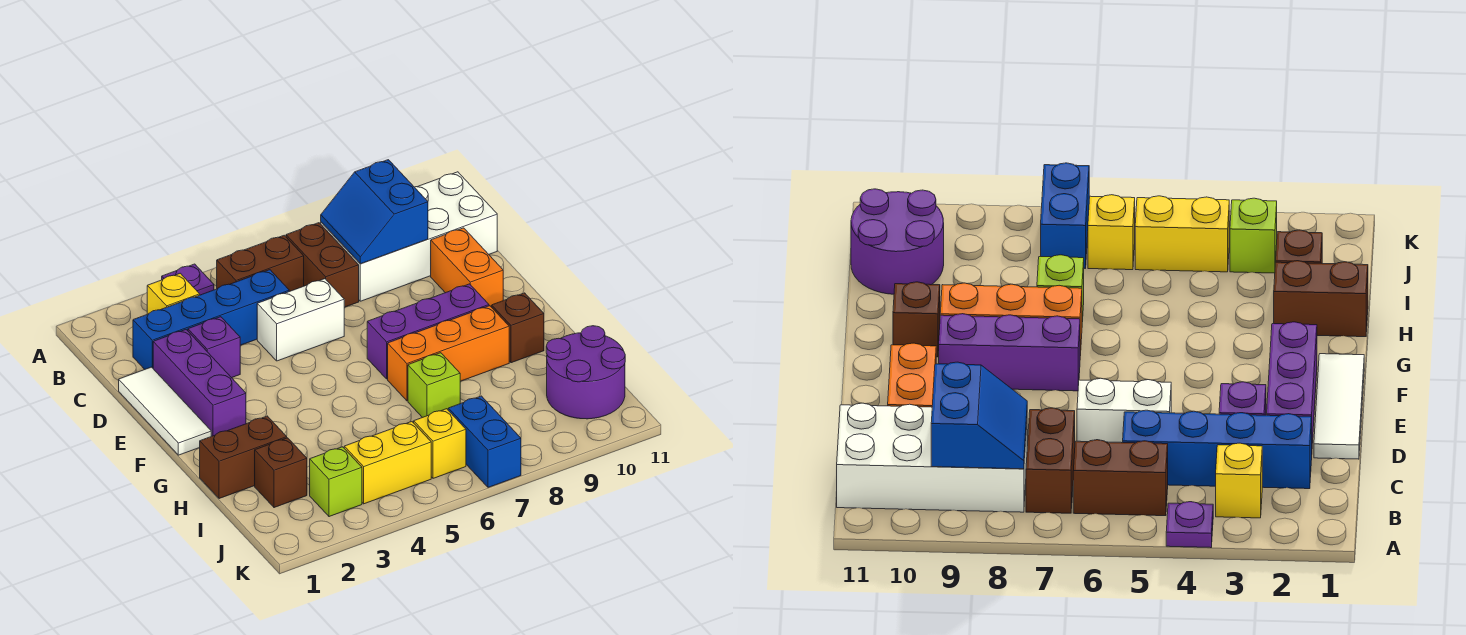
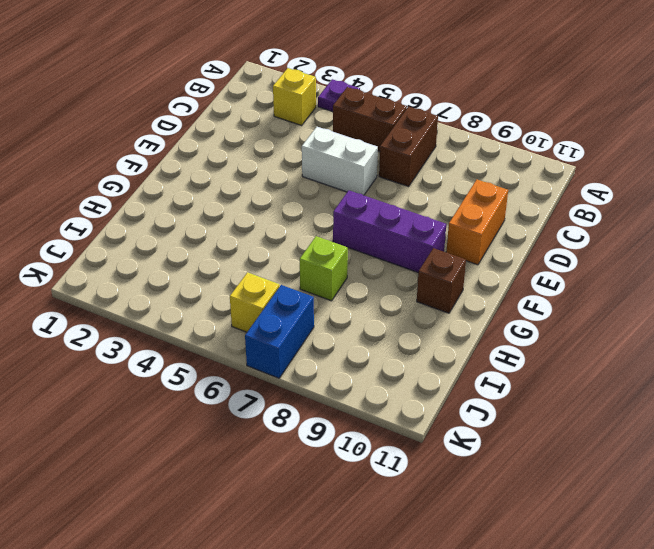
none -> white brick B8:C11 level 1
none -> blue brick C2:C5 level 1
none -> white tile D1:F1 level 1

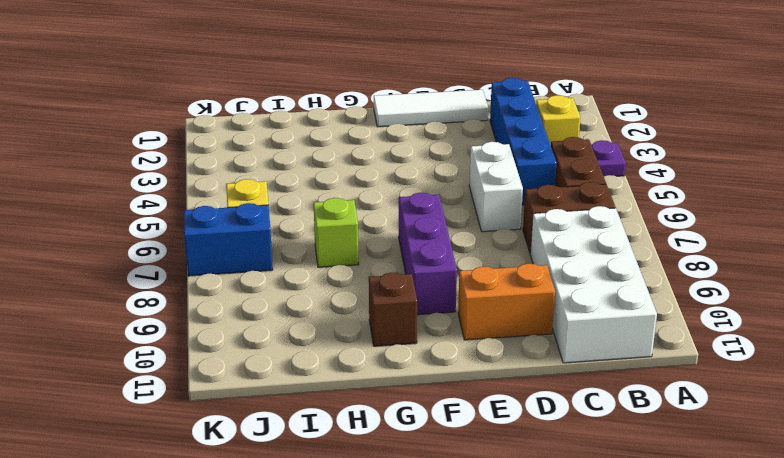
none -> purple brick D2:F2 level 1
none -> purple brick D3 level 1
none -> orange brick G7:G9 level 1

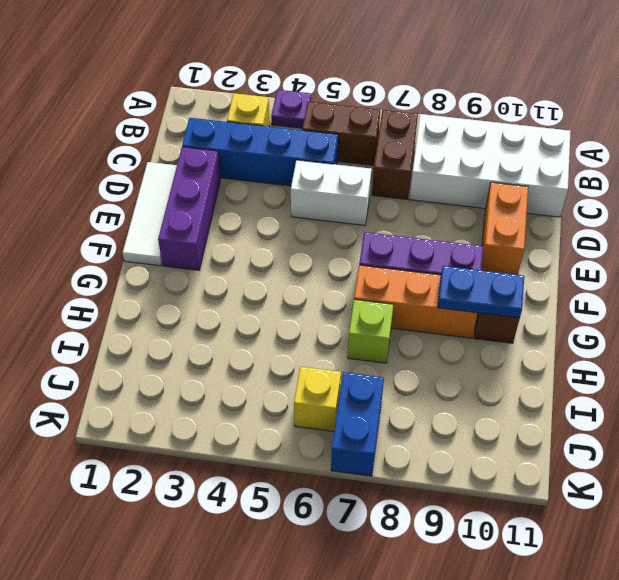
blue plate G9:G10 level 2 -> none
none -> purple brick D3 level 1
none -> brown brick H1:H2 level 1
none -> brown brick I2 level 1

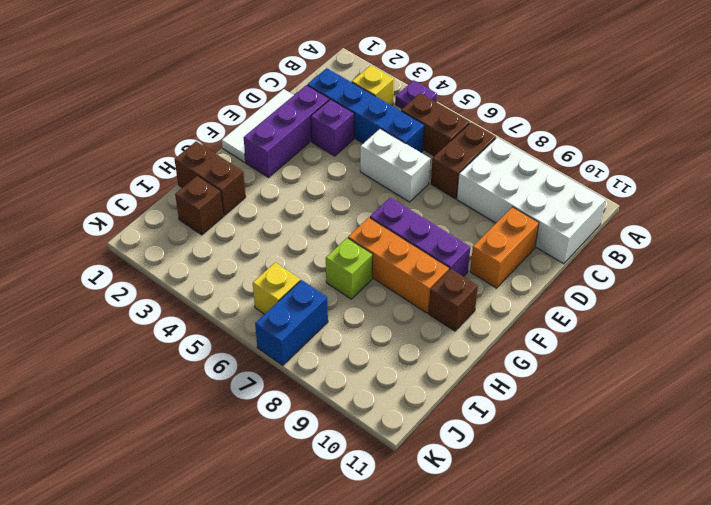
none -> purple round brick I10:J11 level 1
none -> lime brick J3 level 1
none -> yellow brick J4:J5 level 1

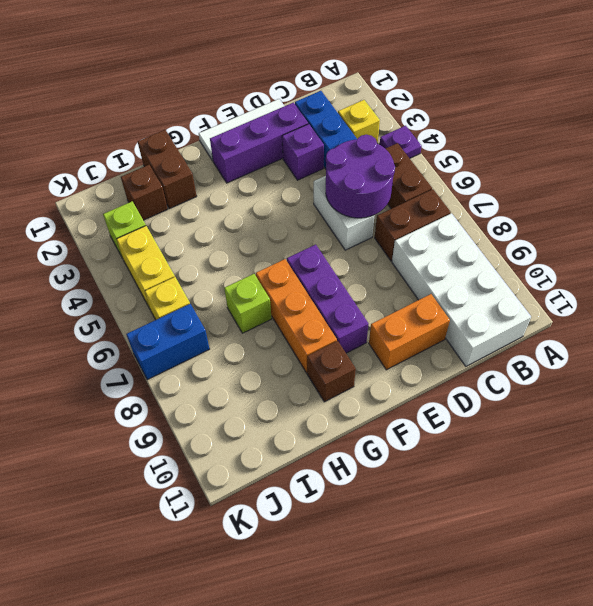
purple round brick C5:D6 level 2 -> purple round brick I10:J11 level 1
none -> blue slope B8:C9 level 2 top 9

